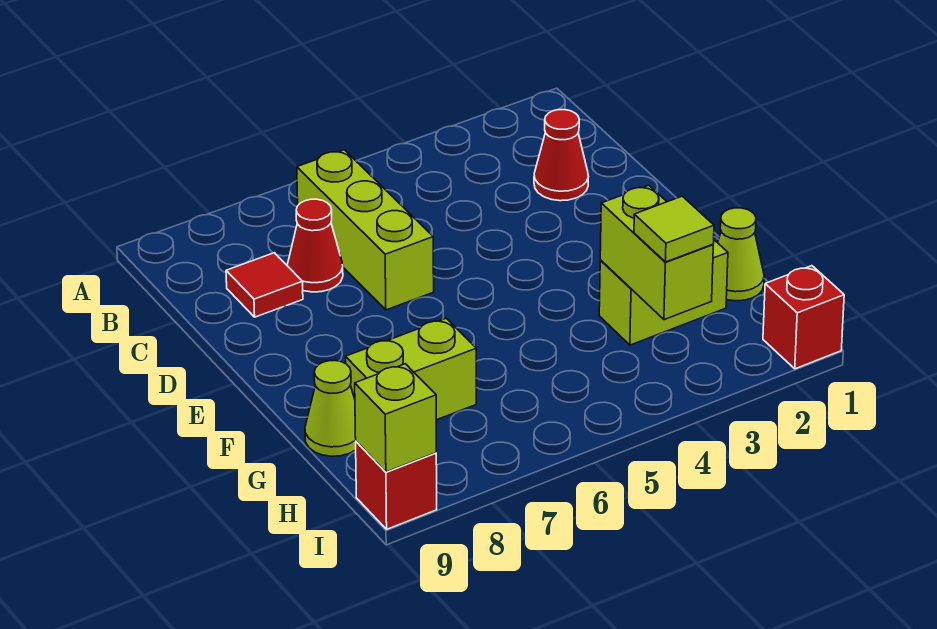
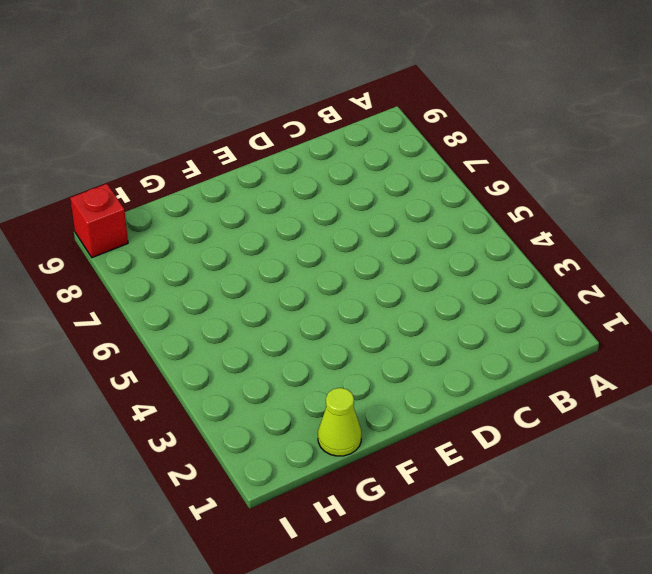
none -> lime brick B6:D6 level 1
none -> red cone C2 level 1
none -> red cone C7 level 1

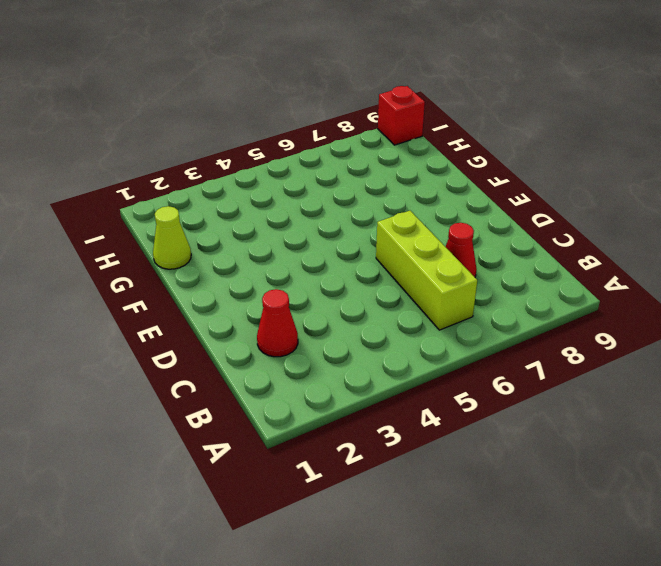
none -> red tile C8 level 1
none -> lime brick G2:G3 level 1
none -> lime brick G7:G8 level 1

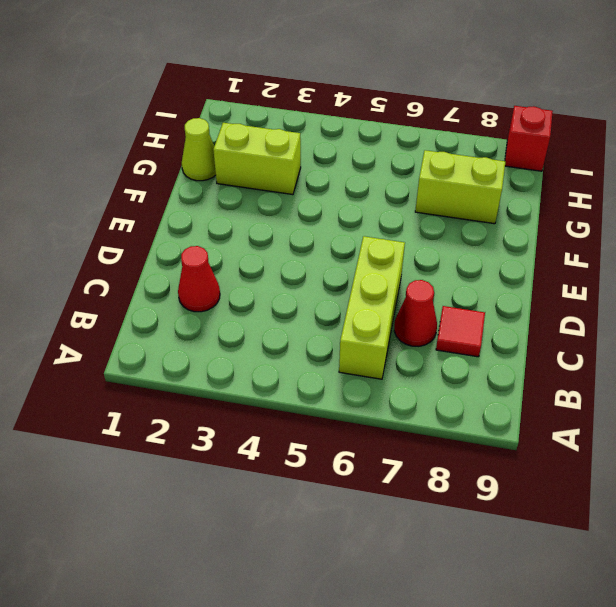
none -> lime cone G9 level 1
none -> red brick I1 level 1
none -> lime brick G3:H3 level 2

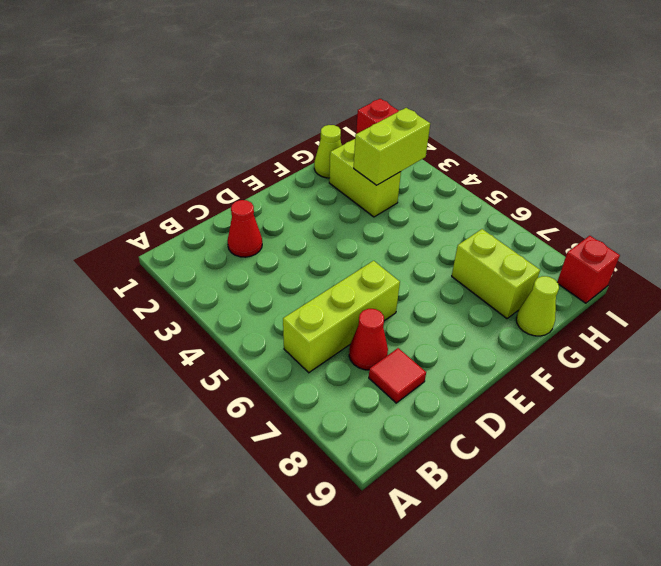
none -> lime brick I9 level 2
none -> lime tile H3 level 3

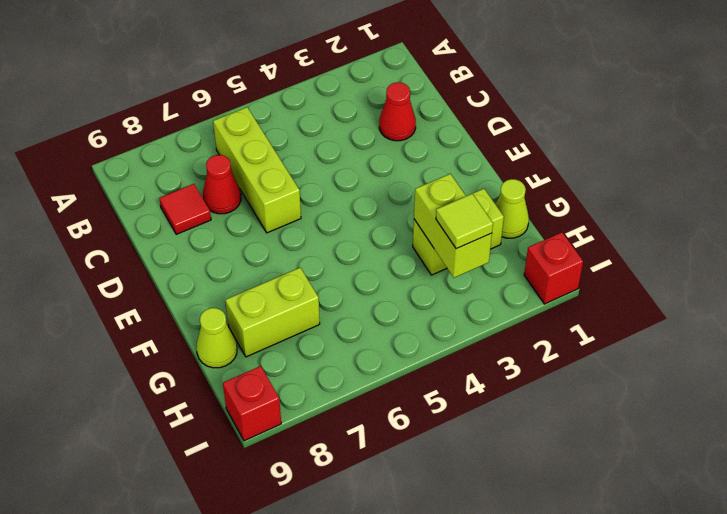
none -> lime brick I9 level 2

